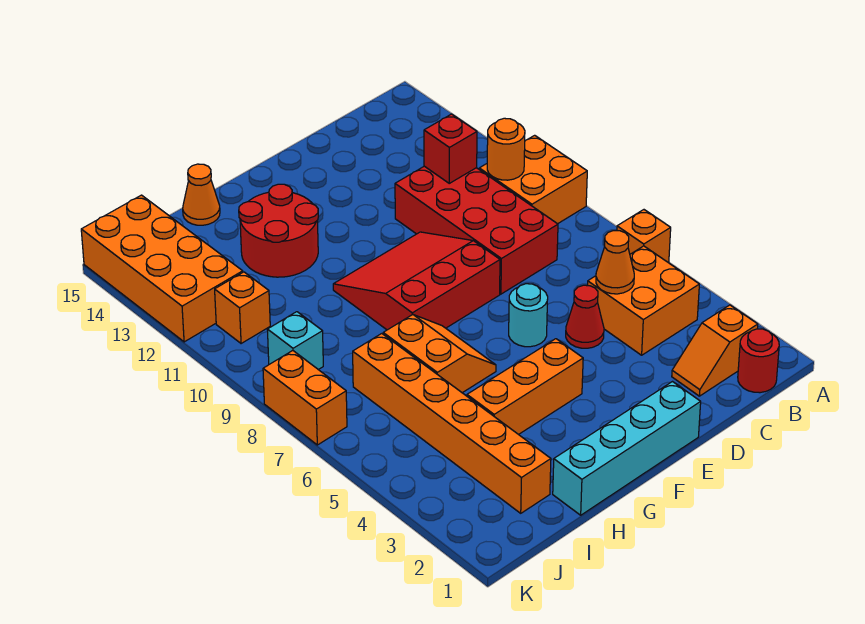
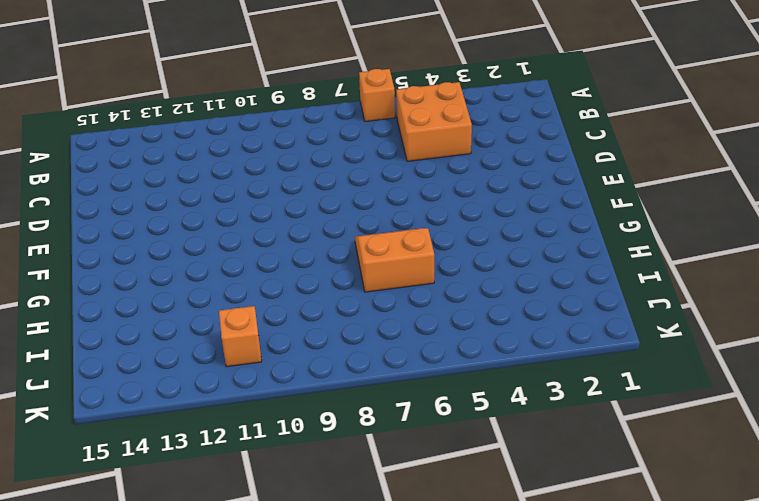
none -> orange brick A9:B10 level 1
none -> red round brick B1 level 1
none -> orange slope B2:C2 level 1 top B

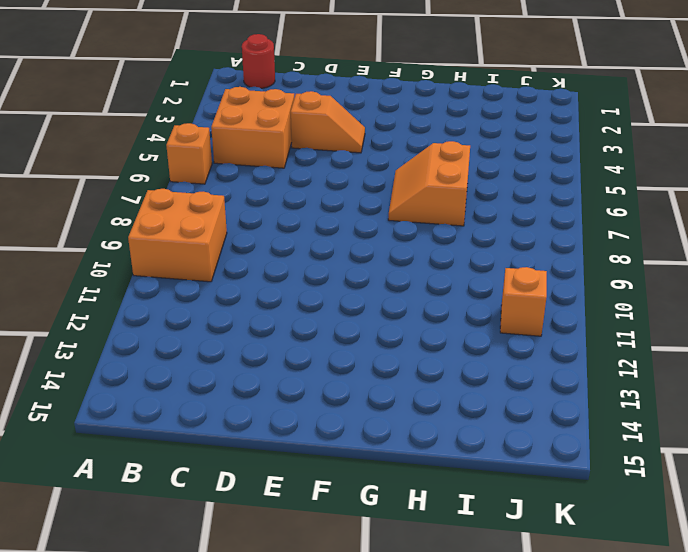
orange slope D4:E4 level 1 top D -> orange slope B2:C2 level 1 top B
none -> red brick C8:D11 level 1
none -> red cone D5 level 1
none -> cyan brick E1:H1 level 1

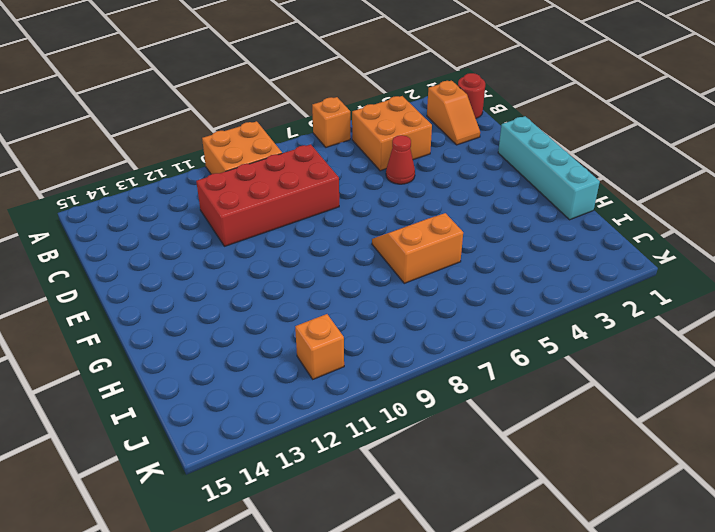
none -> cyan round brick E6 level 1
none -> red slope E8:G10 level 1 top 8
none -> orange brick F4:H4 level 1

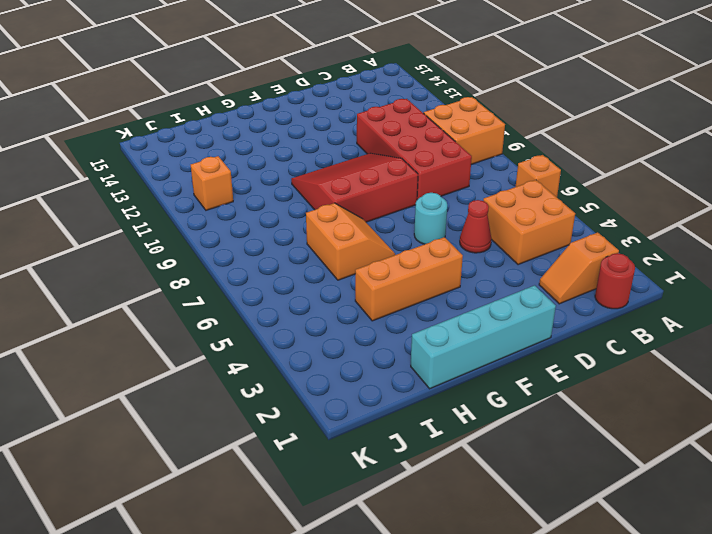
none -> red round brick G12:H13 level 1
none -> orange cone H15 level 1
none -> orange brick I2:I7 level 1

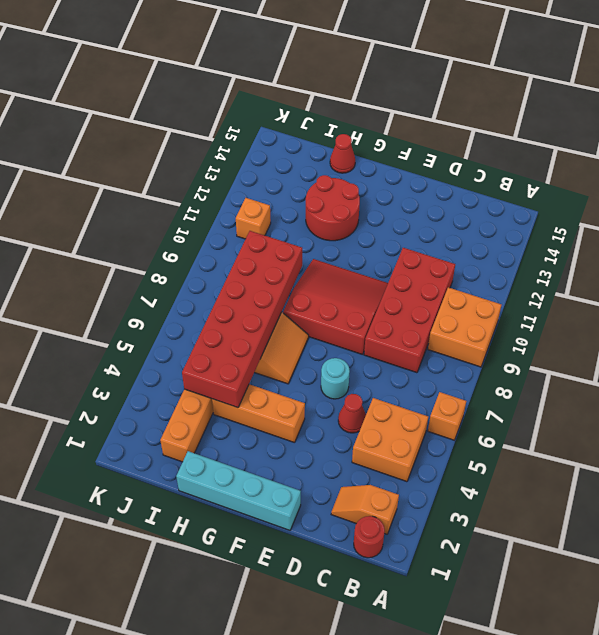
red brick H4:I9 level 2 -> none
red cone H15 level 1 -> orange cone H15 level 1
none -> cyan brick J9 level 1
none -> orange brick J12:K15 level 1
none -> orange brick K7:K8 level 1

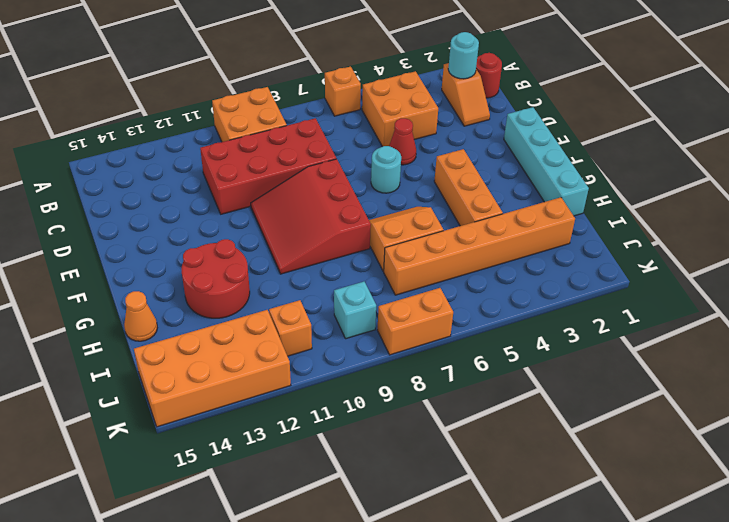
cyan round brick B2 level 2 -> none
none -> orange round brick B10 level 2
none -> orange cone C5 level 2
none -> red brick C11 level 2

